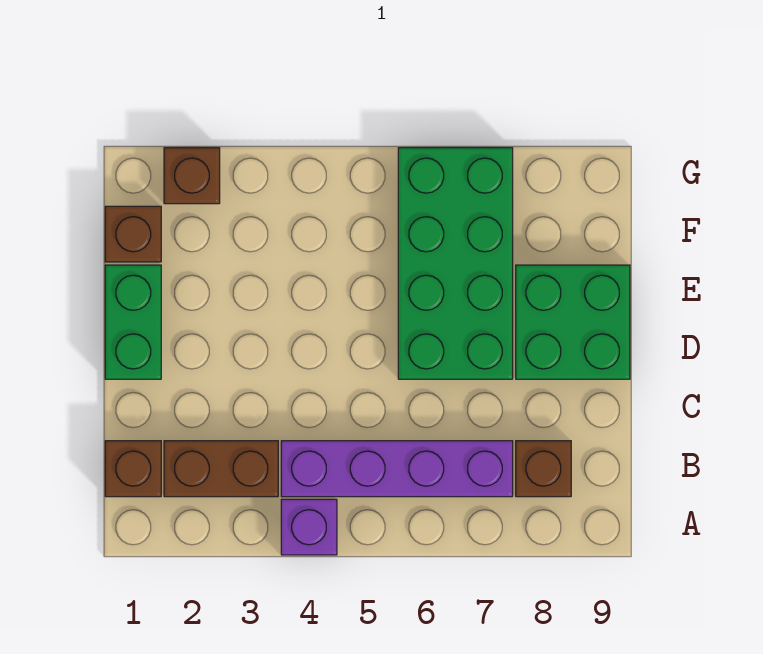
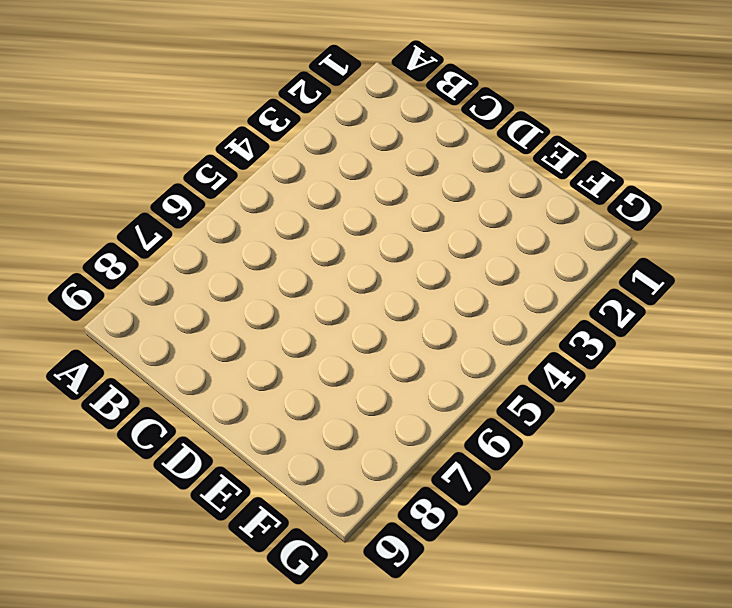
none -> purple brick A4 level 1
none -> brown brick B1 level 1

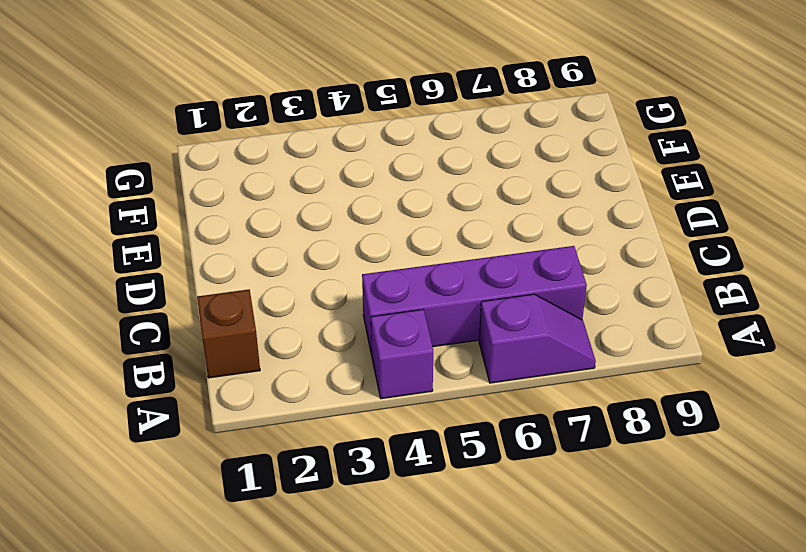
purple slope A6:A7 level 1 top 6 -> none
none -> brown brick B2:B3 level 1
none -> brown brick B8 level 1

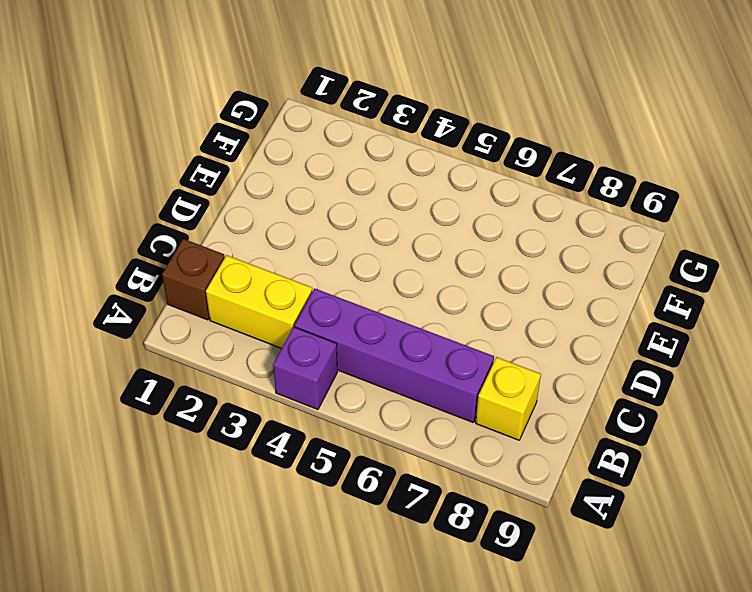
yellow brick B2:B3 level 1 -> brown brick B2:B3 level 1
yellow brick B8 level 1 -> brown brick B8 level 1
none -> green brick D1:E1 level 1
none -> green brick D6:G7 level 1

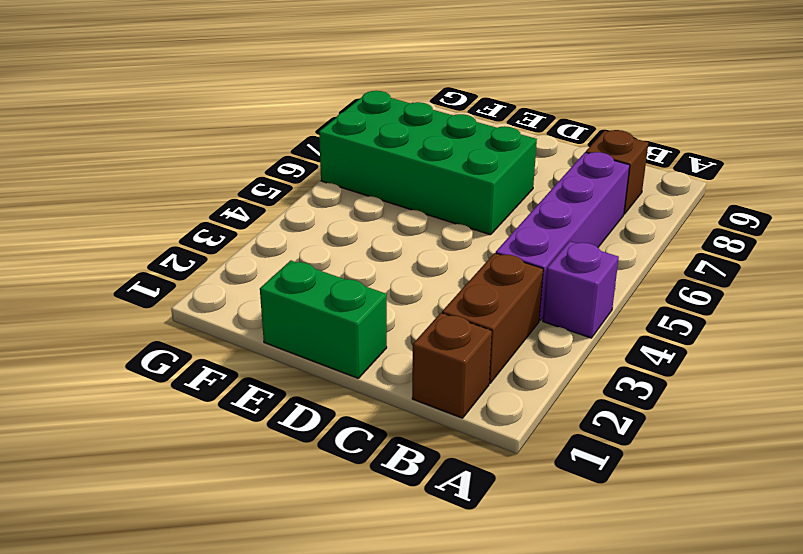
none -> green brick D8:E9 level 1
none -> brown brick F1 level 1

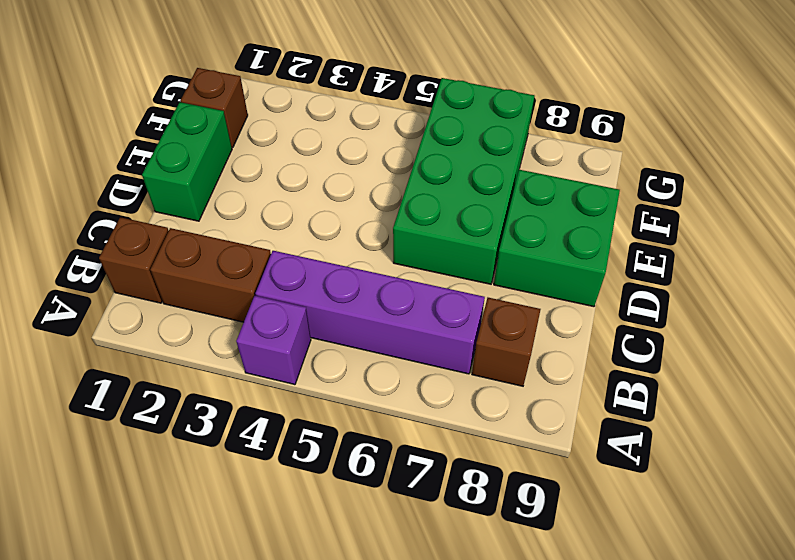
none -> brown brick G2 level 1

